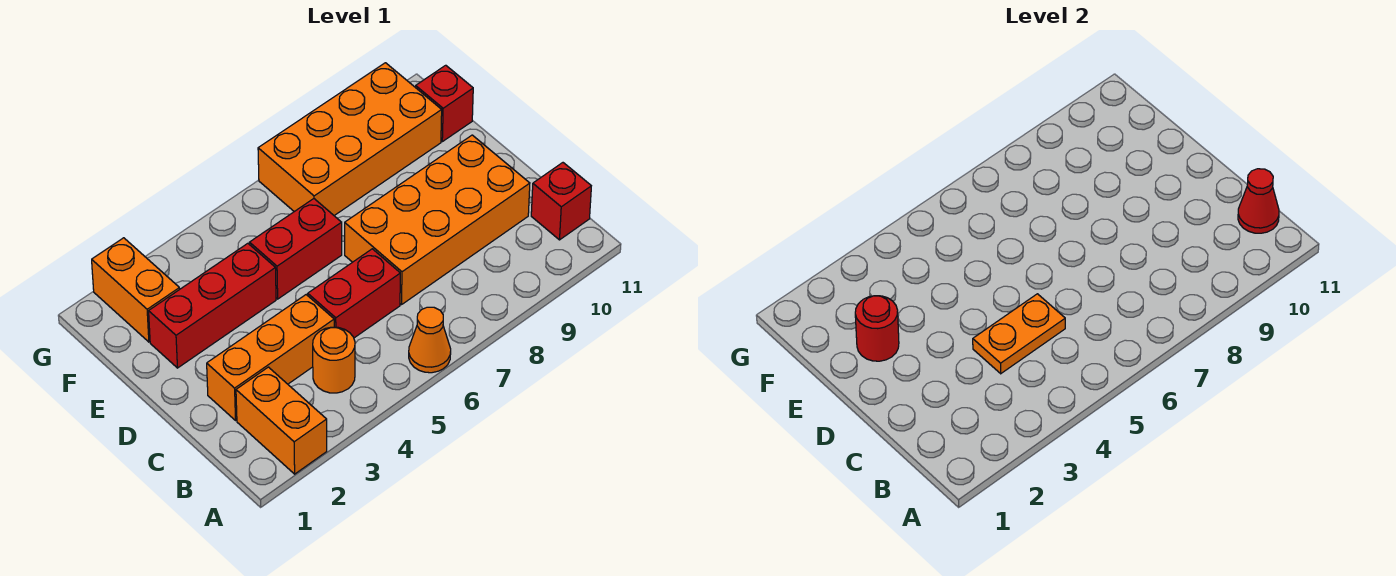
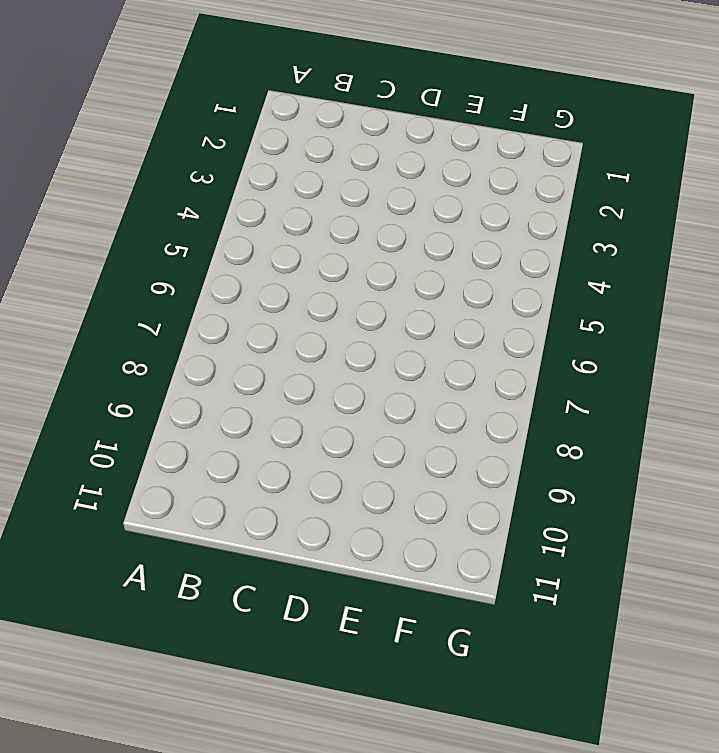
none -> orange brick A2:B2 level 1
none -> orange cone A6 level 1
none -> orange round brick B4 level 1

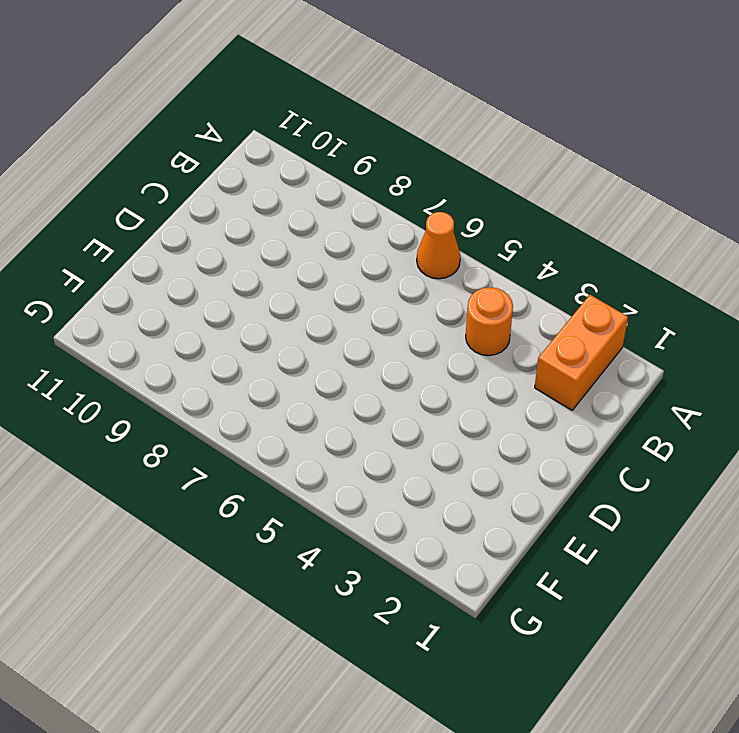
none -> red brick B11 level 1
none -> orange brick C2:C4 level 1
none -> red brick C5:C6 level 1

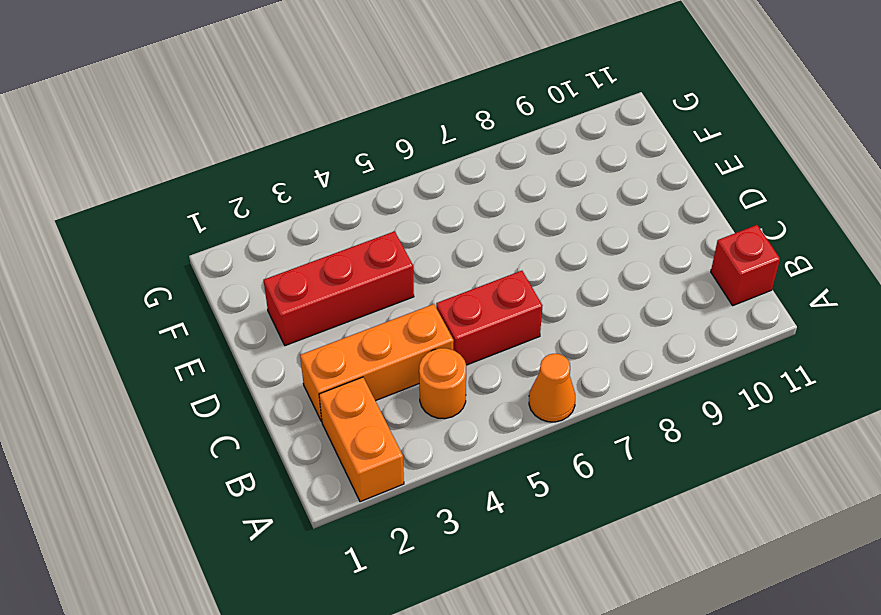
none -> orange brick C7:D10 level 1
none -> red brick E5:E6 level 1
none -> orange brick F2:G2 level 1

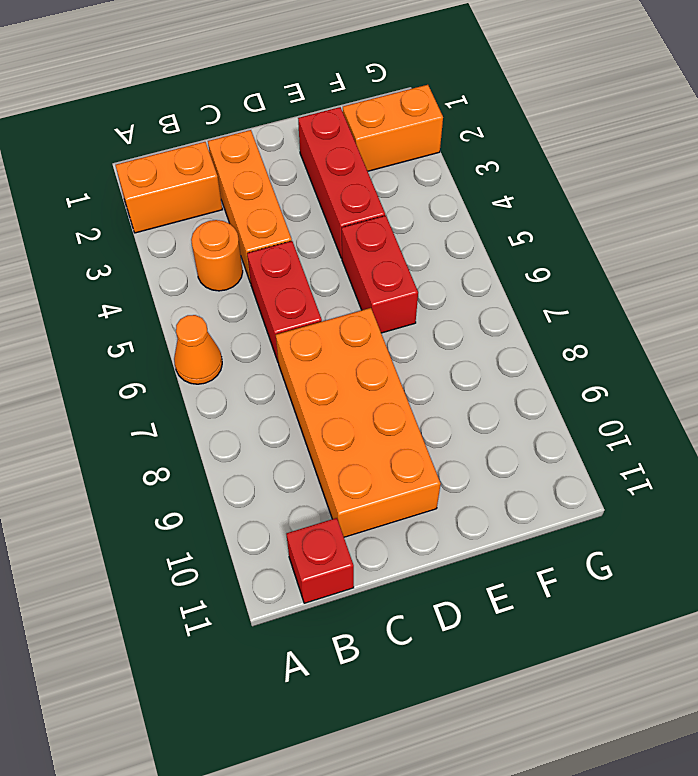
none -> orange brick F7:G10 level 1
none -> red brick F11 level 1
none -> red cone B11 level 2

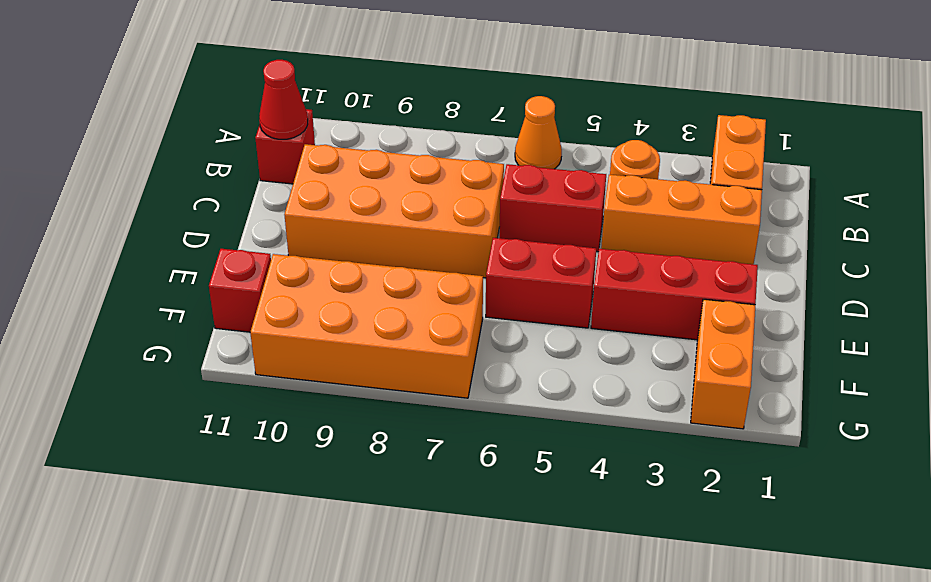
none -> orange plate C4:C5 level 2
none -> red round brick E2 level 2

